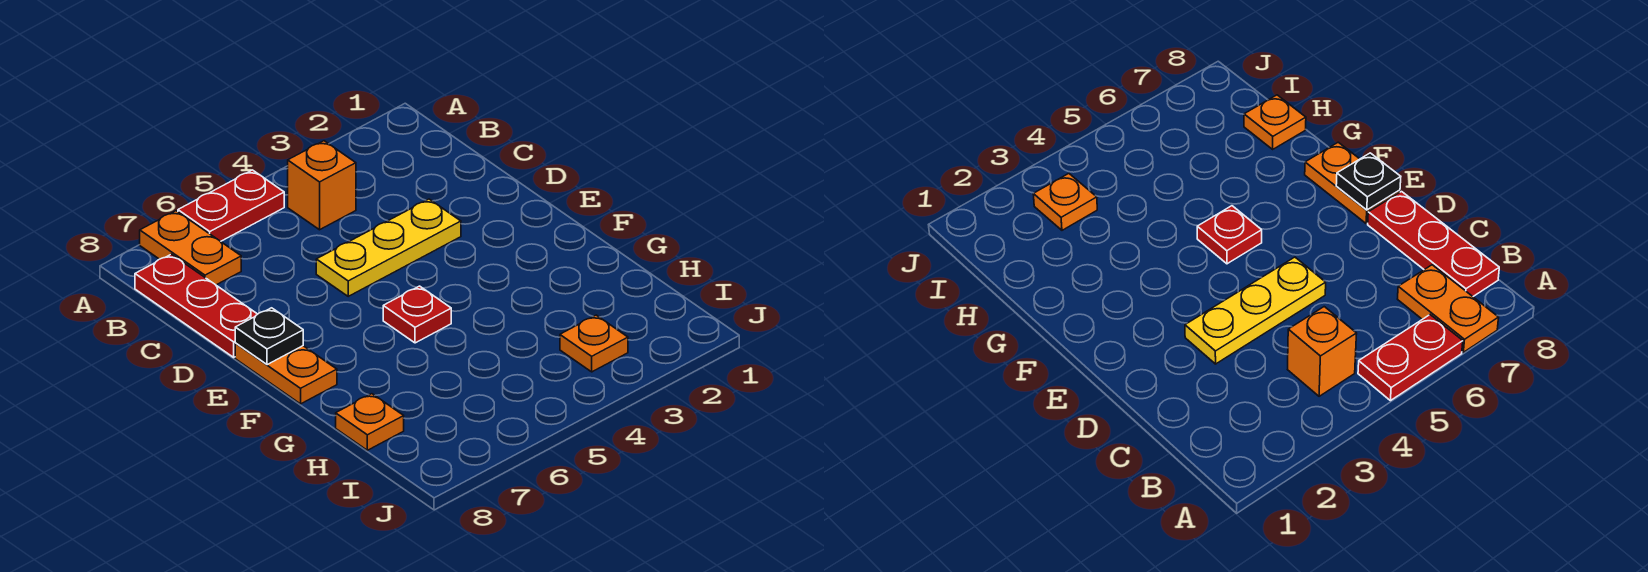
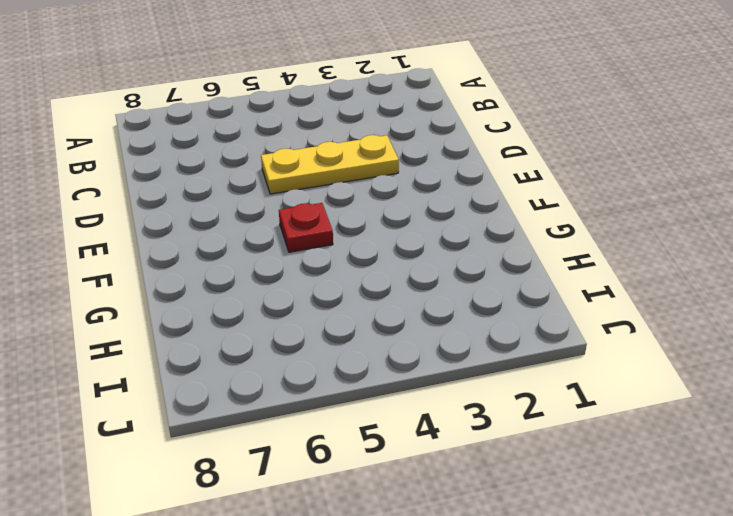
none -> red plate A5:A6 level 1
none -> orange plate A7:B7 level 1

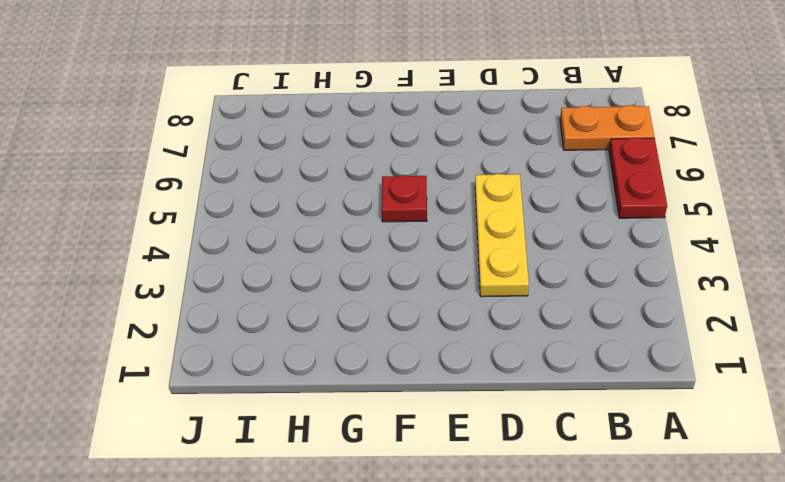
none -> orange brick B4 level 1
none -> red plate B8:D8 level 1

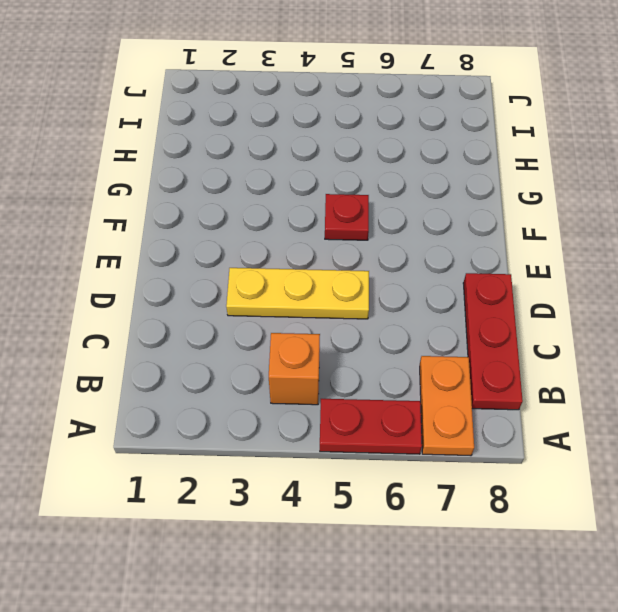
none -> orange plate E8:F8 level 1
none -> orange plate H8 level 1

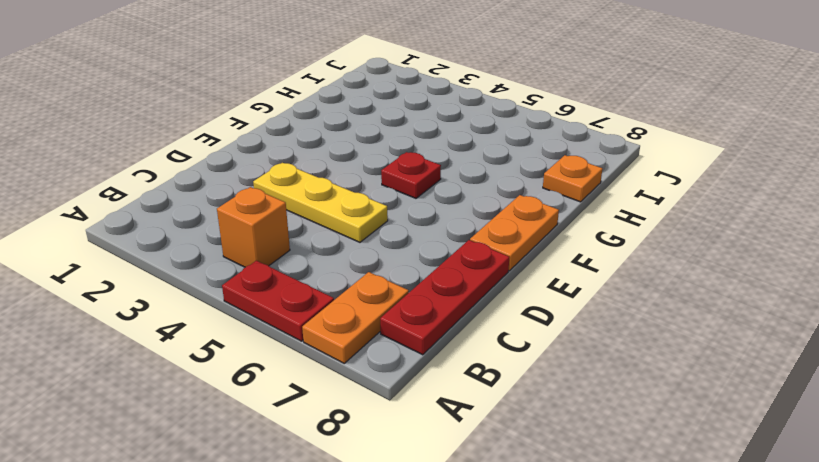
none -> orange plate I3 level 1
none -> black plate E8 level 2

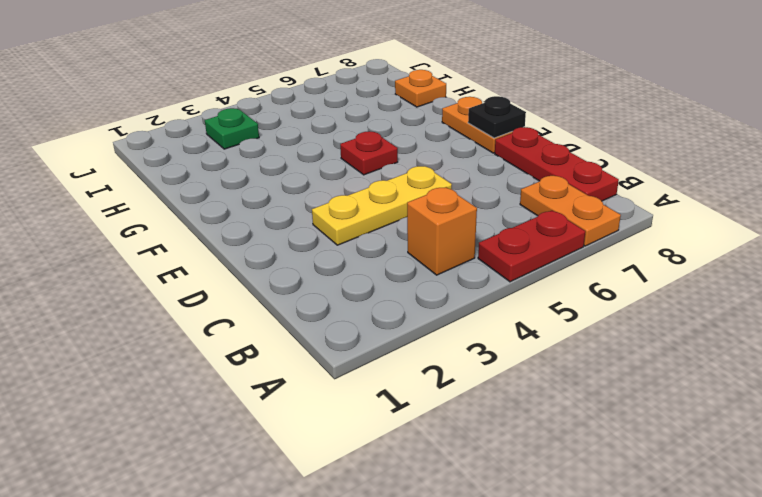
green plate I3 level 1 -> orange plate I3 level 1

